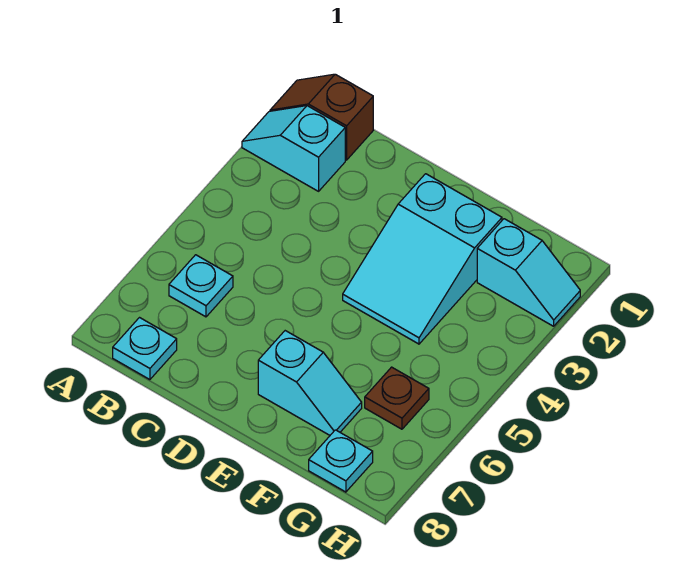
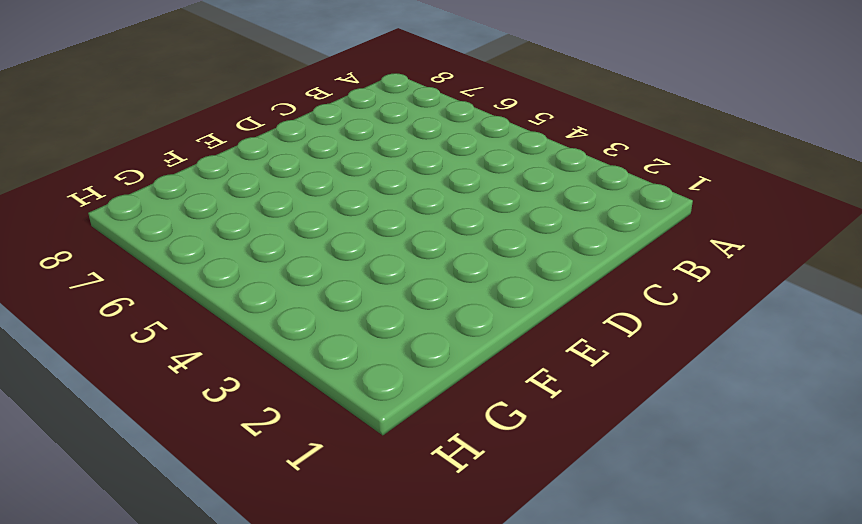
none -> brown slope A1:B1 level 1 top B
none -> cyan slope A2:B2 level 1 top B

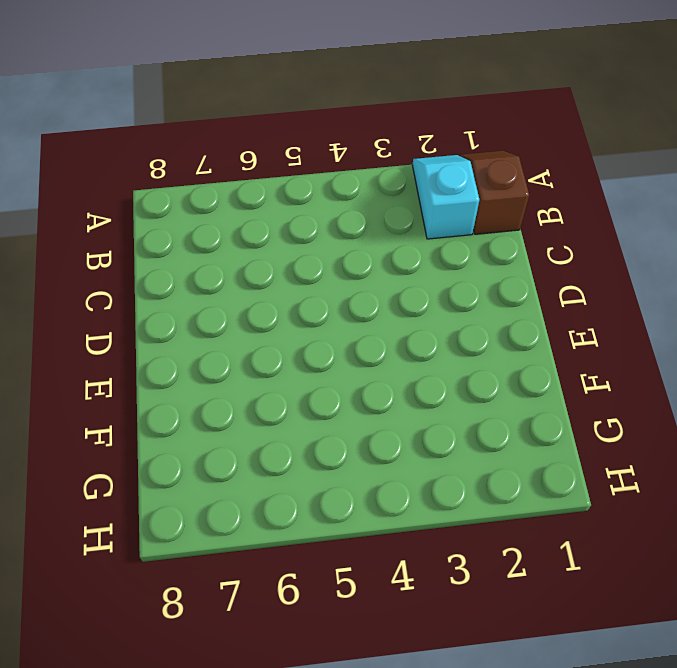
none -> cyan plate B6 level 1
none -> cyan plate B8 level 1

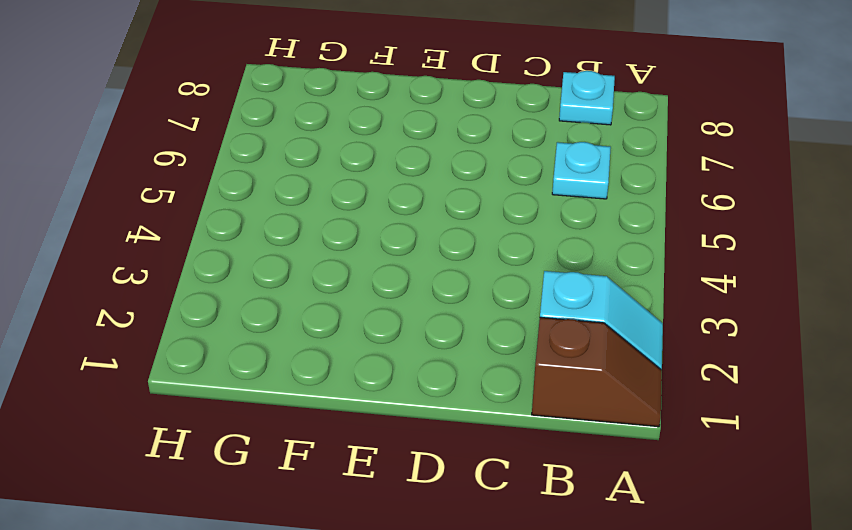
none -> cyan slope E2:F4 level 1 top 2
none -> cyan slope E7:F7 level 1 top E

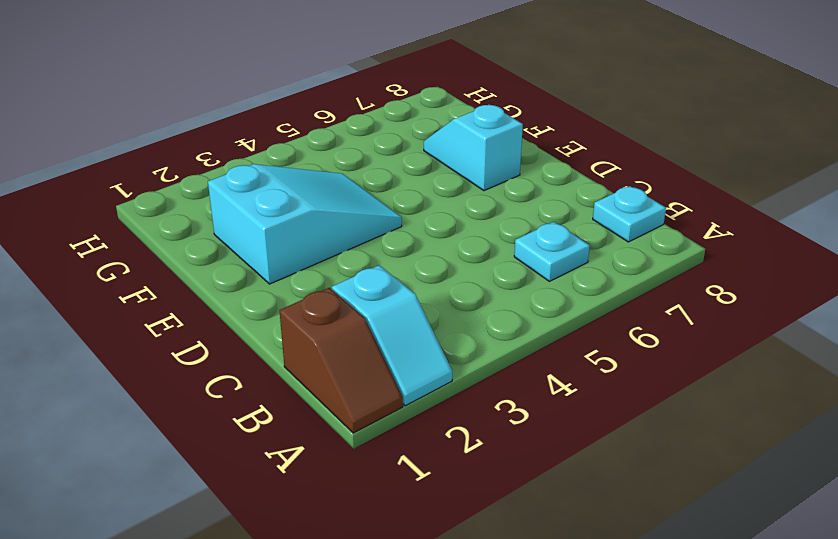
none -> cyan slope G2:H2 level 1 top G
none -> brown plate G6 level 1

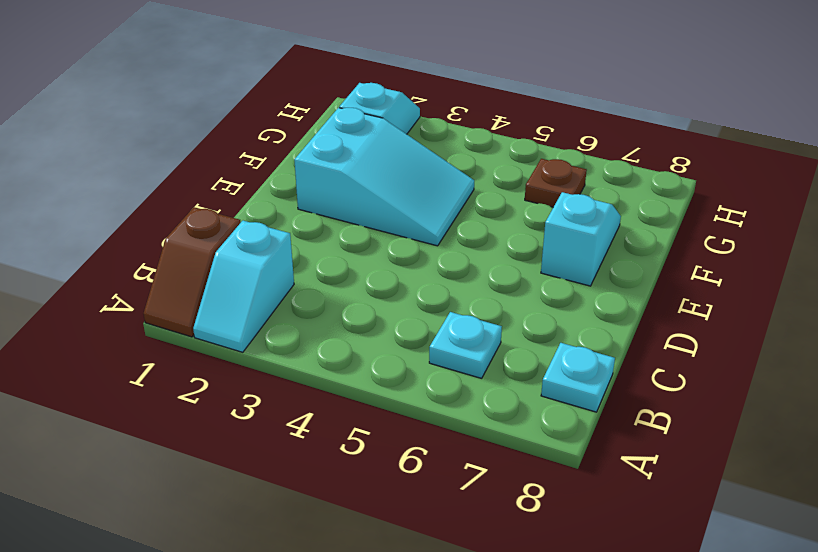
none -> cyan plate G8 level 1

